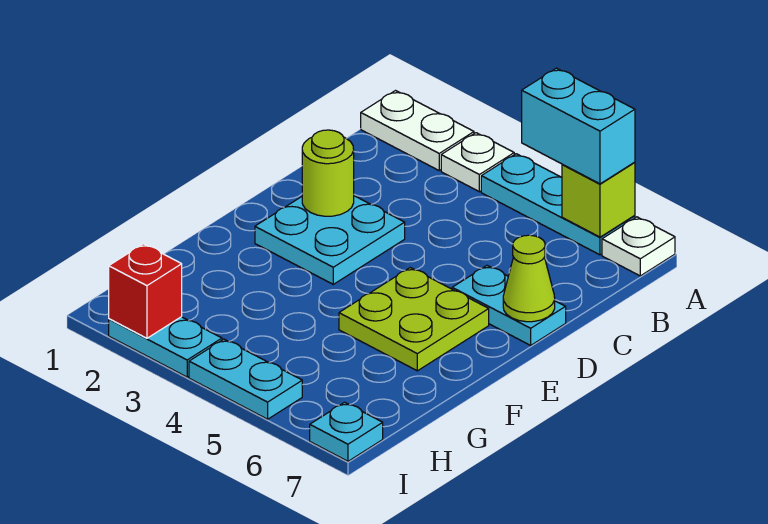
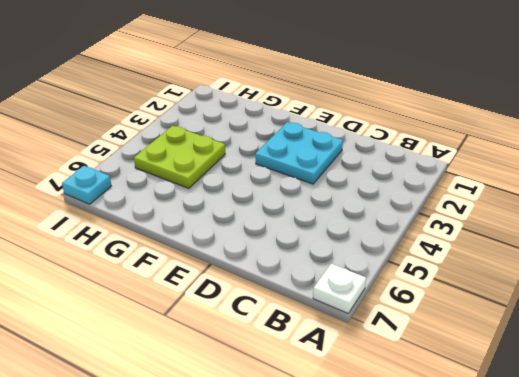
lime plate G4:H5 level 1 -> lime plate E5:F6 level 1
none -> white plate A1:A2 level 1
none -> white plate A3 level 1
none -> cyan plate A4:A6 level 1

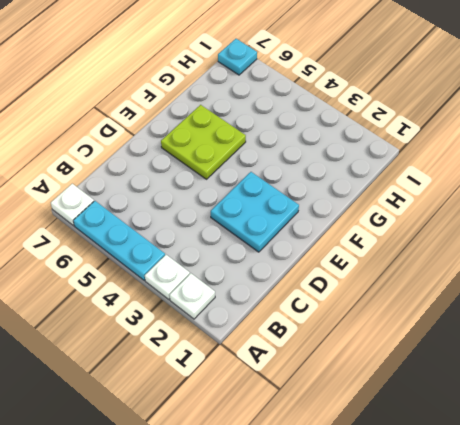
white plate A2 level 1 -> white plate A1:A2 level 1
none -> cyan plate D6:D7 level 1
none -> cyan plate I2:I3 level 1
none -> cyan plate I4:I5 level 1

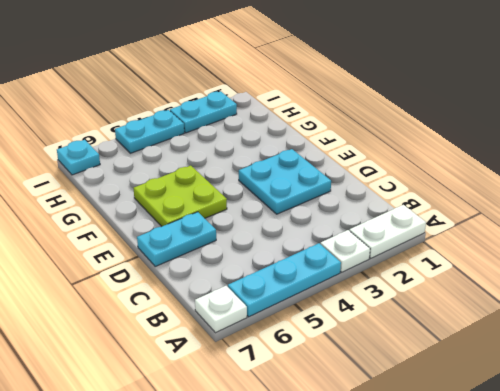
none -> lime brick A6 level 2
none -> lime round brick D2 level 2
none -> lime cone D7 level 2

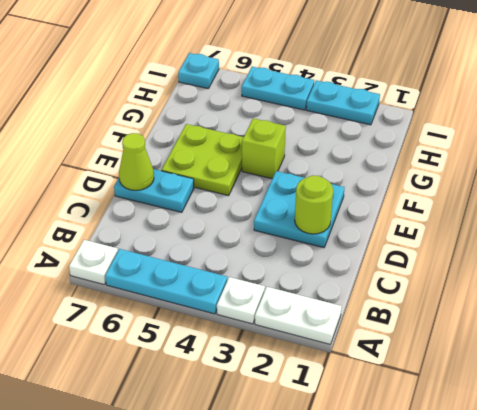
lime brick F4 level 1 -> lime brick A6 level 2
none -> red brick I2 level 2
none -> cyan brick A5:A6 level 3

